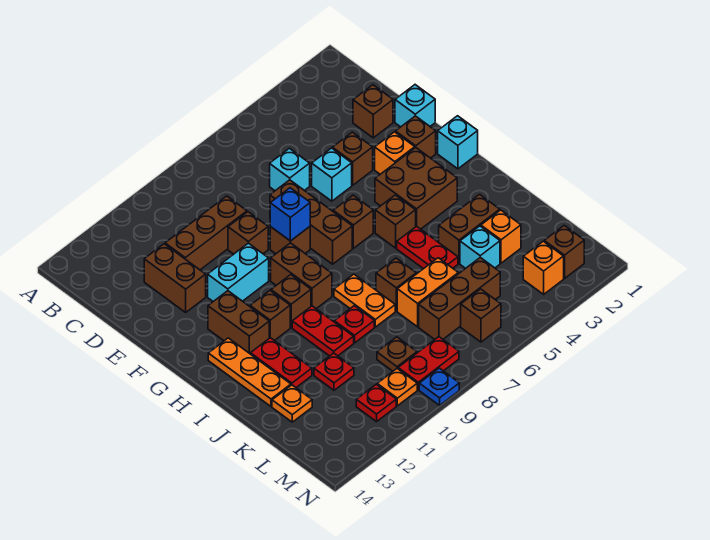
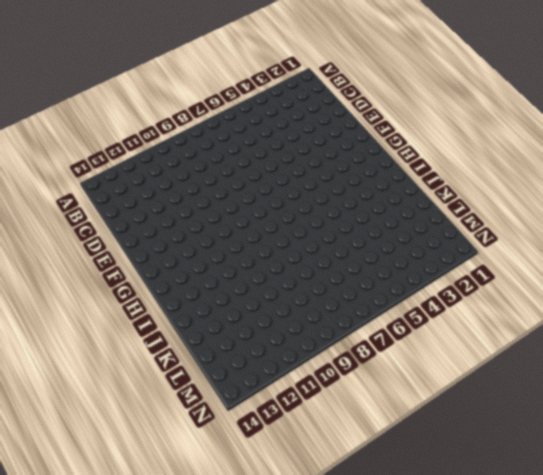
none -> brown brick D2 level 1
none -> cyan brick D6 level 1
none -> brown brick D9:D11 level 1
none -> brown brick D12:E12 level 1

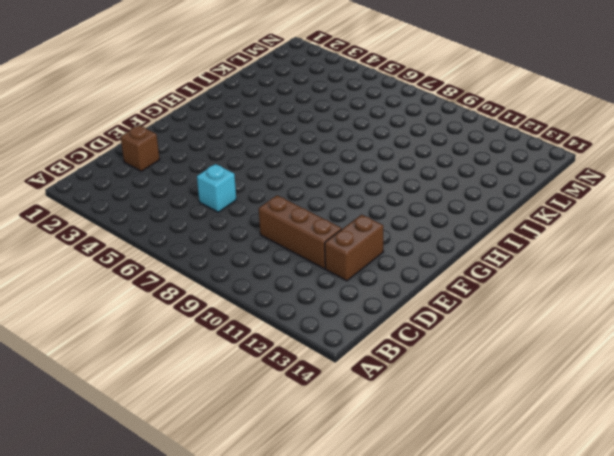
none -> cyan brick E1 level 1
none -> brown brick E4 level 1
none -> cyan brick E5 level 1
none -> brown brick E7:G7 level 1

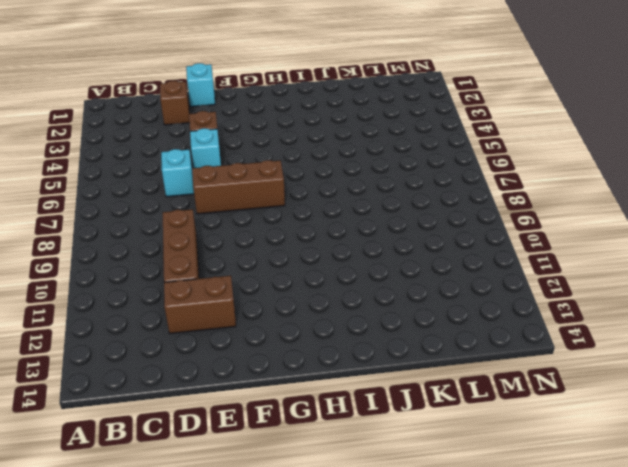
none -> brown brick E9 level 1
none -> brown brick F2 level 1
none -> orange brick F3 level 1
none -> brown brick F8 level 1

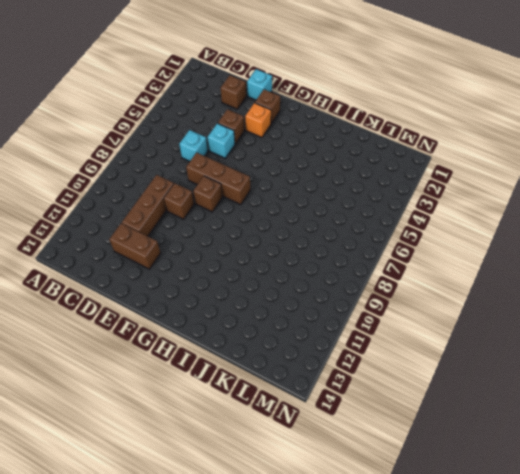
none -> cyan brick F10:F11 level 1
none -> cyan brick G1 level 1
none -> brown brick G3:H4 level 1
none -> brown brick G6 level 1

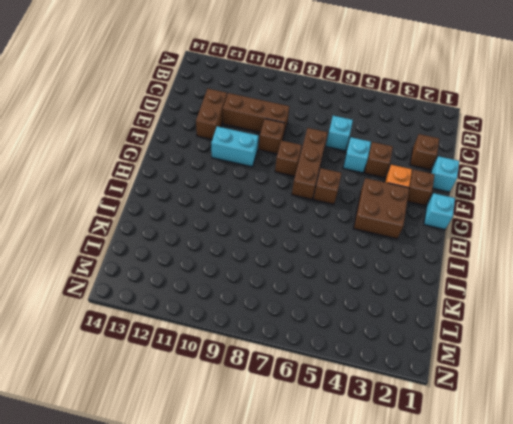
none -> brown brick G9:H9 level 1
none -> brown brick G12:H12 level 1
none -> brown brick H5 level 1
none -> brown brick H10 level 1

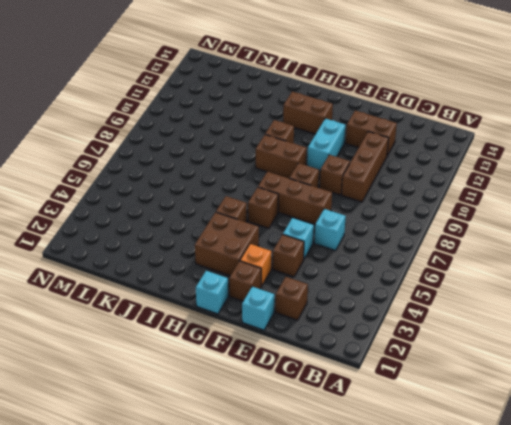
none -> brown brick H11 level 1
none -> orange plate H13:J13 level 1
none -> red plate I5:J5 level 1
none -> orange plate I8:J8 level 1

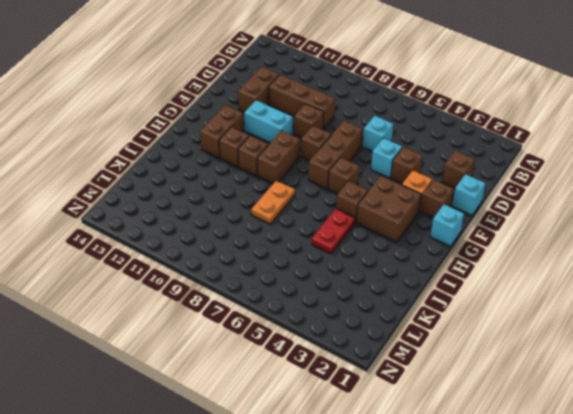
none -> orange plate H13:J13 level 1
none -> red plate I10:J10 level 1
none -> red plate I12:J12 level 1
none -> brown brick J3:J4 level 1

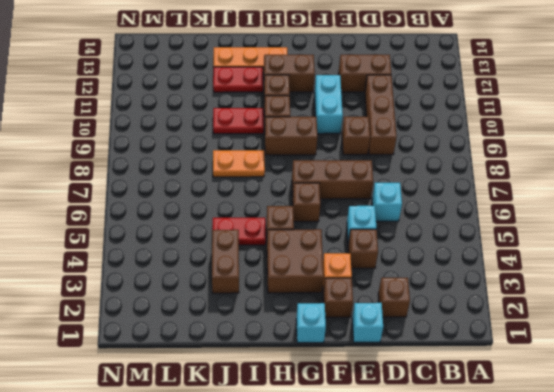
none -> brown brick F8 level 1
none -> brown brick J7 level 1
none -> red plate J9 level 1
none -> orange brick K3 level 1

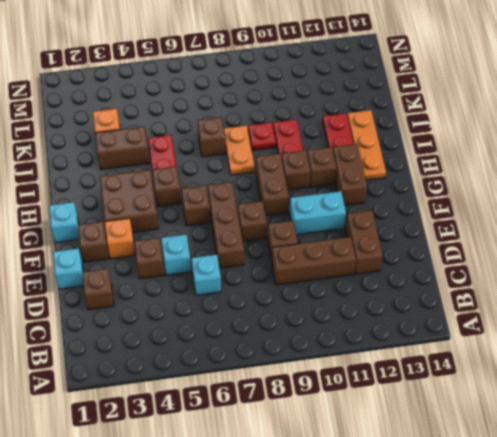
none -> cyan brick K4 level 1
none -> orange brick K6:K7 level 1
none -> red plate K11 level 1
none -> orange plate K13 level 1

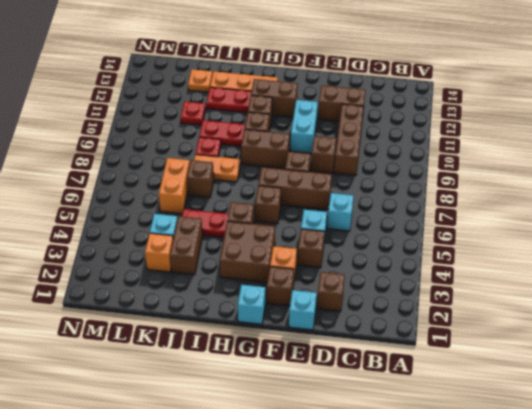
none -> brown brick L5:L7 level 1
none -> brown plate L9 level 1
none -> brown brick M2 level 1
none -> orange brick M3 level 1

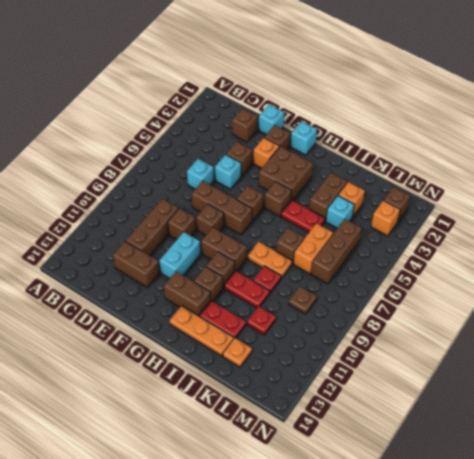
none -> brown brick M6 level 1
none -> red plate M8:M9 level 1
none -> orange plate M10 level 1
none -> red plate M11 level 1

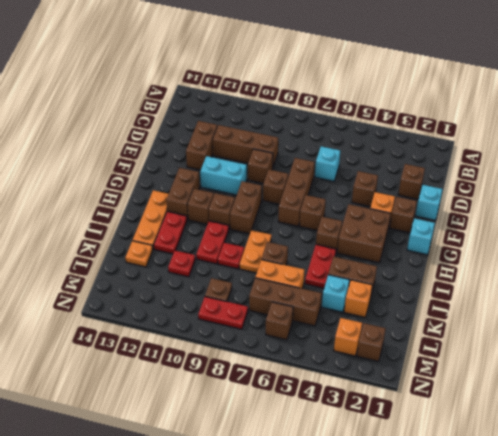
none -> cyan brick E5 level 1
none -> orange plate M10 level 1
none -> red plate M11 level 1
none -> blue plate N9 level 1

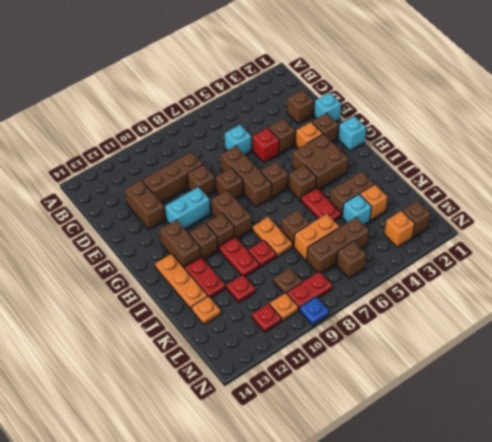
red brick E5 level 1 -> cyan brick E5 level 1
none -> blue brick F8 level 2

